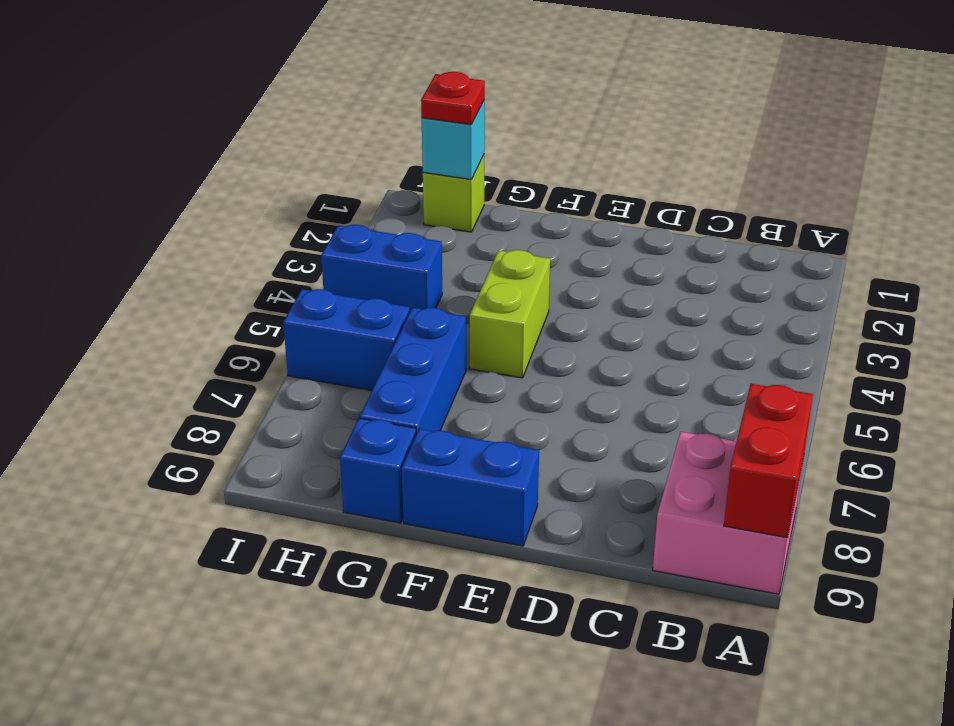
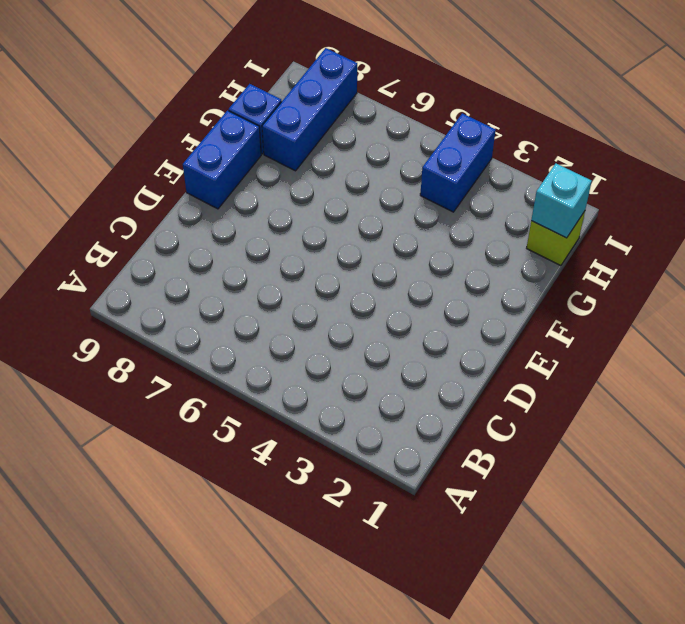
blue brick G8:I8 level 1 -> blue brick G6:G8 level 1
none -> pink brick A8:B9 level 1
none -> lime brick F4:F5 level 1

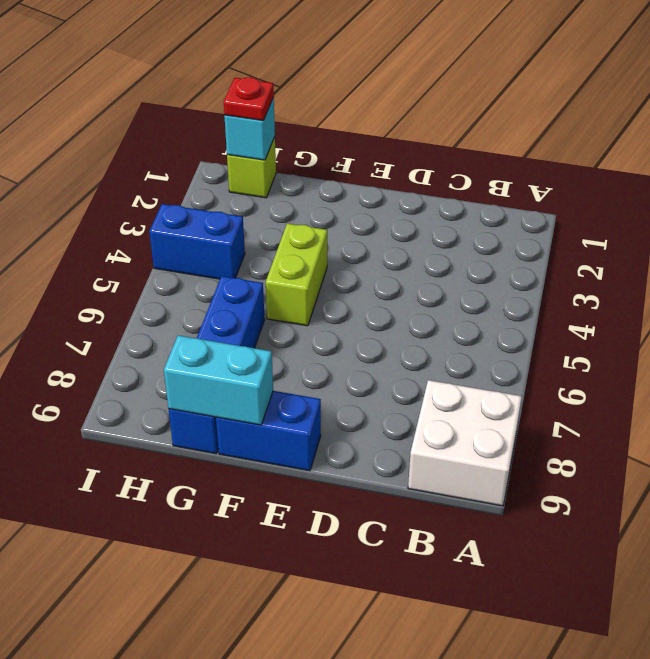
white brick A8:B9 level 1 -> pink brick A8:B9 level 1
cyan brick F9:G9 level 2 -> none
none -> blue brick H6:I6 level 1
none -> red brick A8:A9 level 2

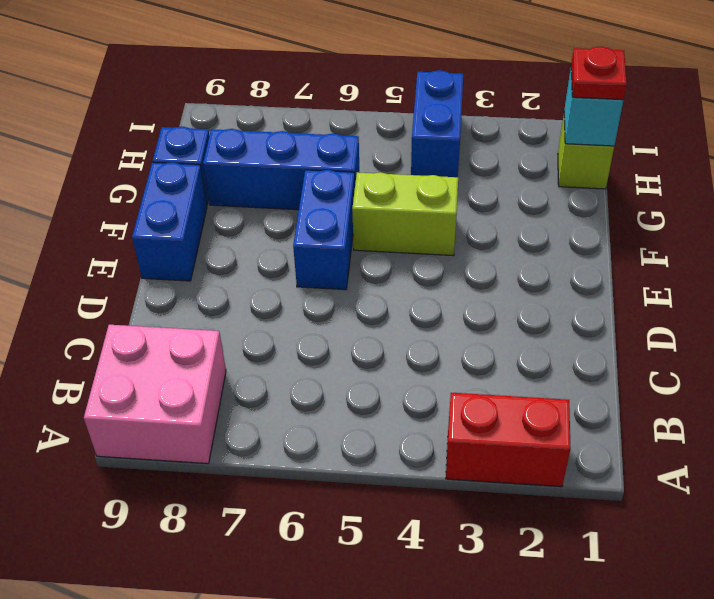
red brick A2:A3 level 1 -> red brick A8:A9 level 2
blue brick E6:F6 level 1 -> blue brick H6:I6 level 1

